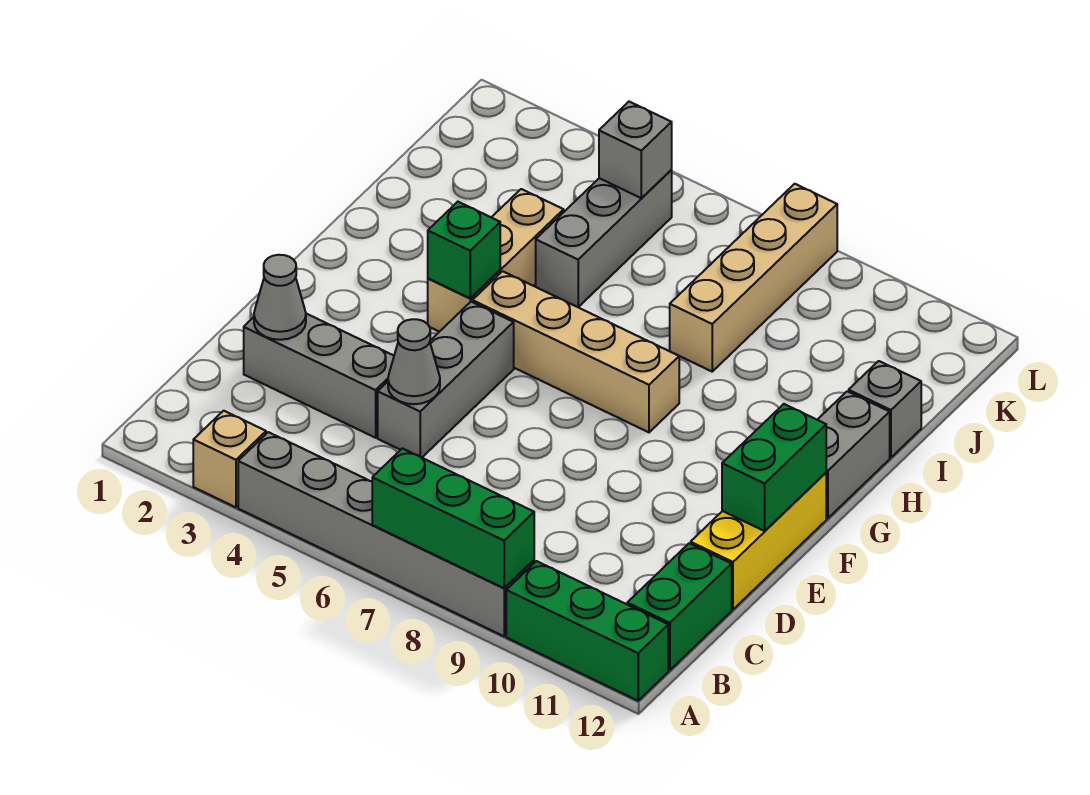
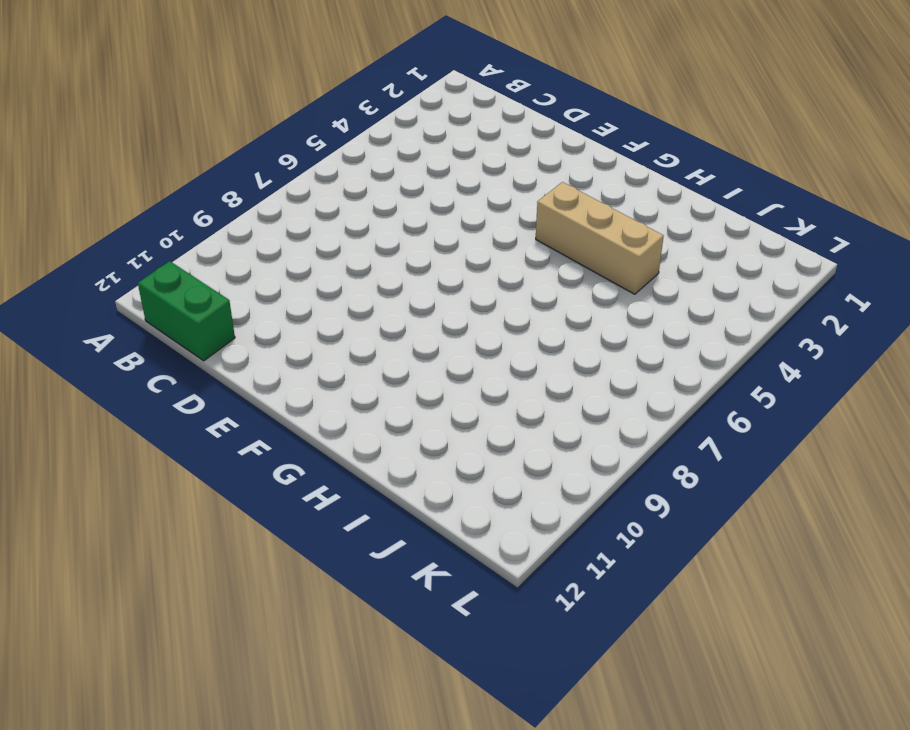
none -> tan brick A3 level 1
none -> grey brick A4:A9 level 1
none -> green brick A10:A12 level 1

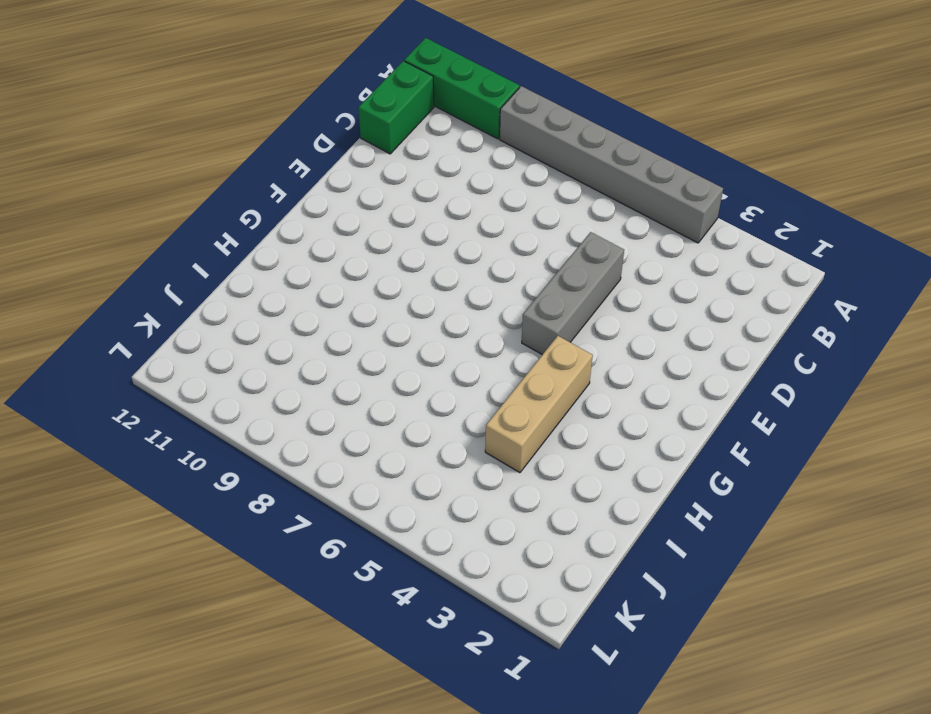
none -> tan brick A3 level 1
none -> grey brick D2:D4 level 1
none -> yellow brick D12:F12 level 1

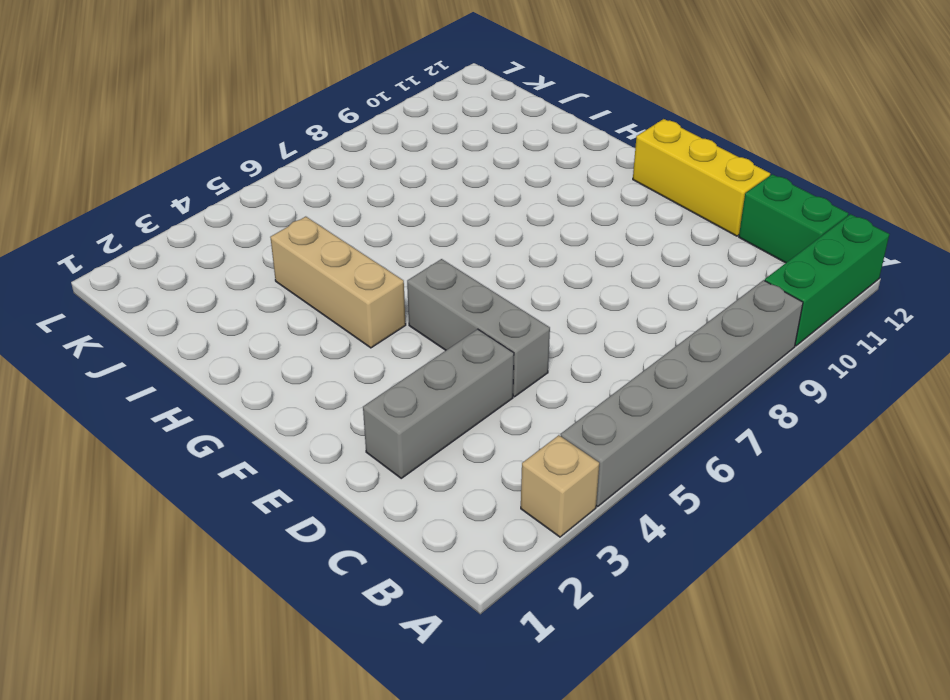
none -> tan brick G5:G8 level 1
none -> grey brick G12:H12 level 1
none -> grey brick I5:K5 level 1

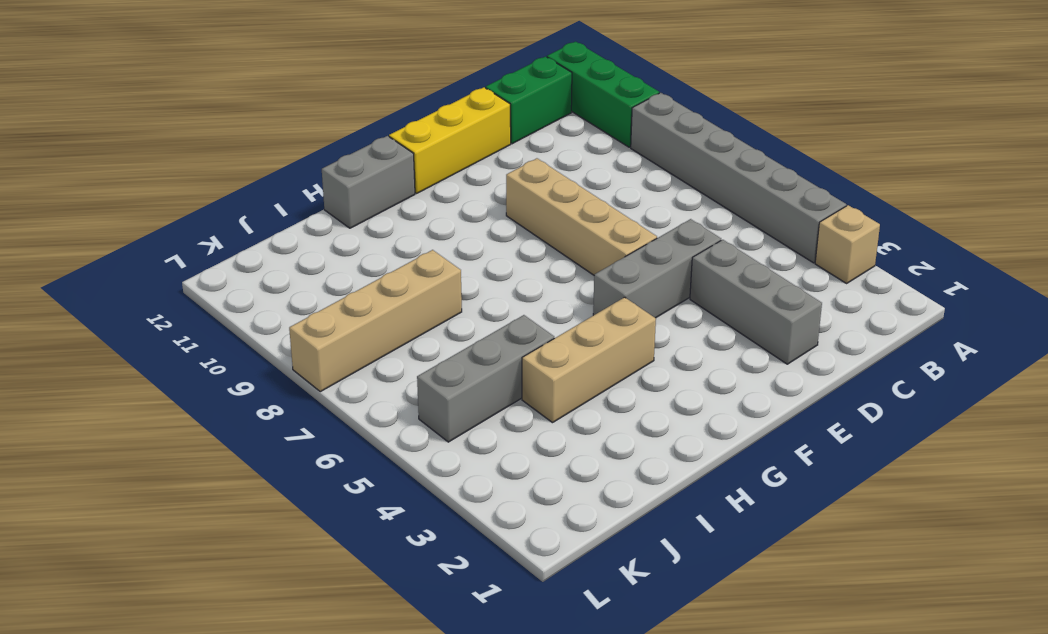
tan brick E6:E9 level 1 -> tan brick G5:G8 level 1
none -> grey brick I12 level 1
none -> green brick A7:A9 level 2
none -> grey cone D2 level 2

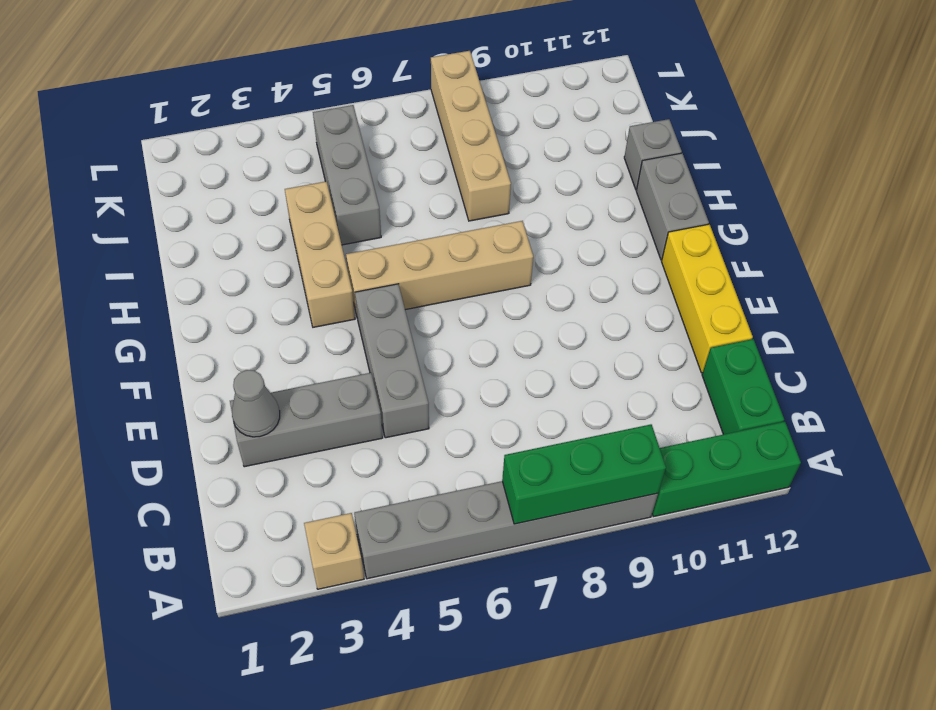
none -> grey cone D5 level 2
none -> green brick E12:F12 level 2
none -> green brick G4 level 2

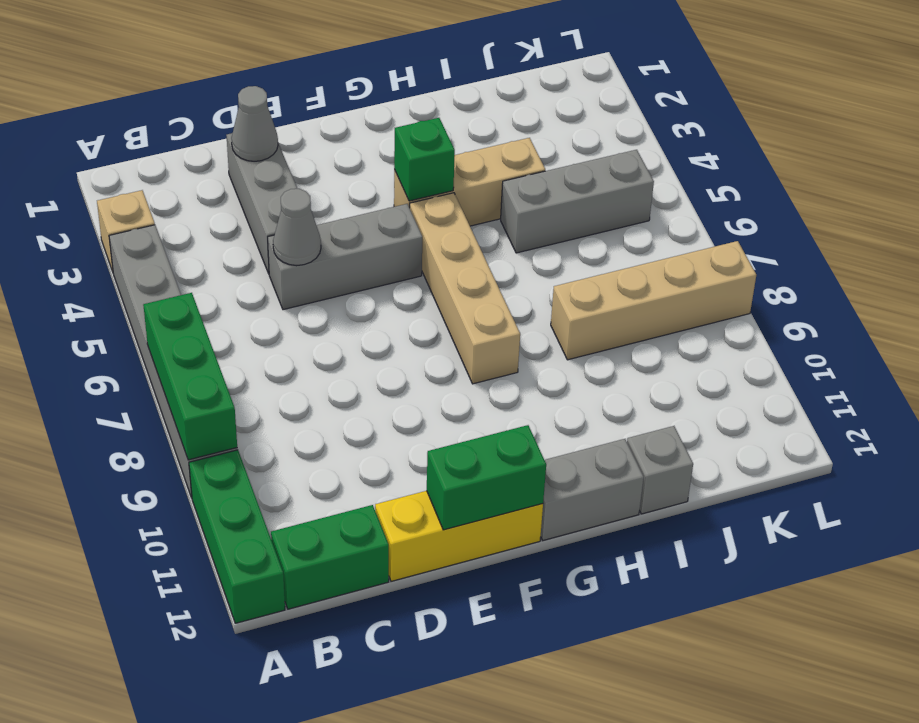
none -> grey brick K5 level 2

